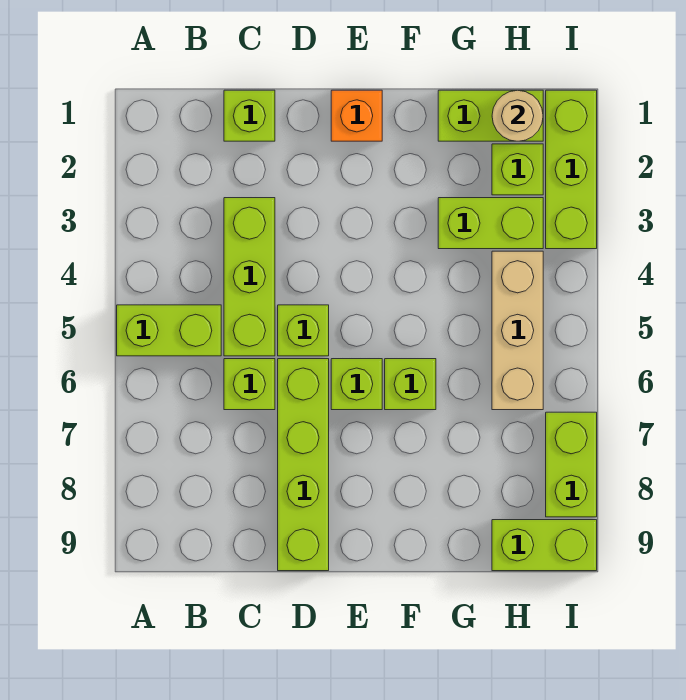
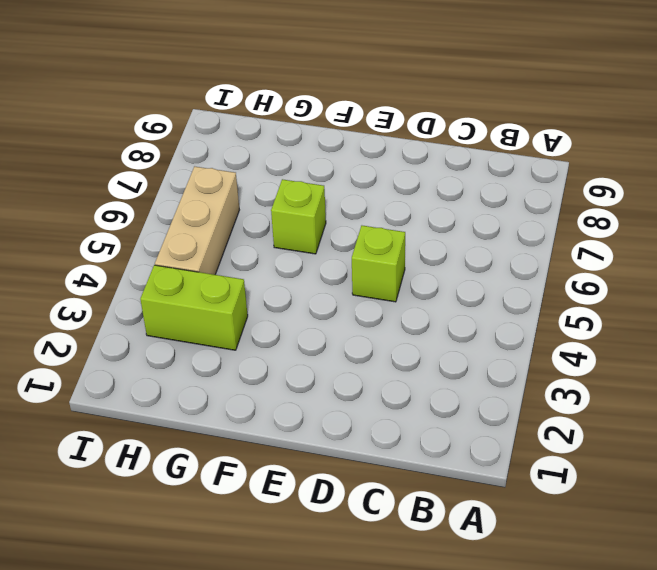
none -> lime brick A5:B5 level 1
none -> lime brick C1 level 1
none -> lime brick C3:C5 level 1

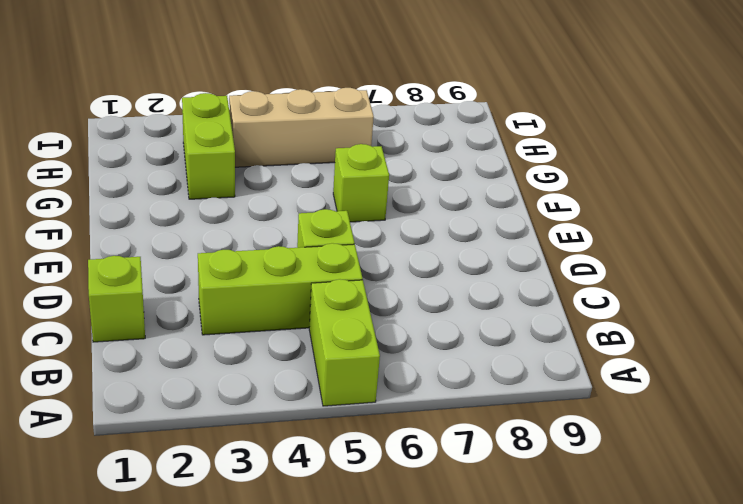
none -> lime brick C6 level 1
none -> lime brick D6:D9 level 1
none -> orange brick E1 level 1

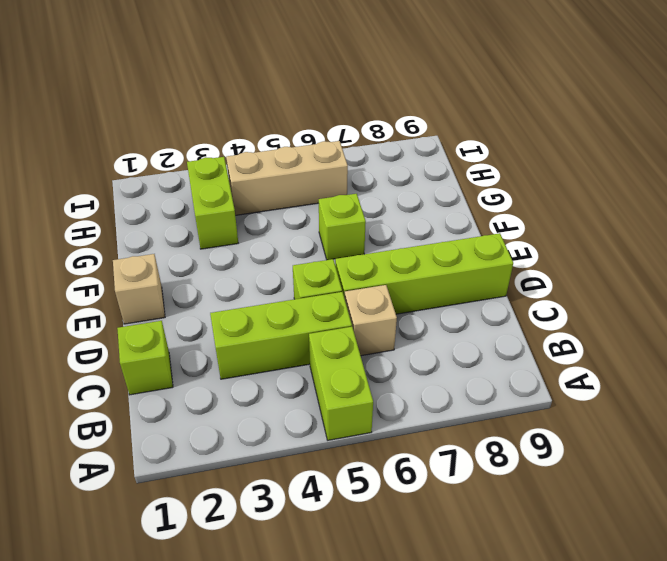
tan brick C6 level 1 -> lime brick C6 level 1
tan brick E1 level 1 -> orange brick E1 level 1
none -> lime brick E6 level 1
none -> lime brick G1:H1 level 1
none -> lime brick H2 level 1

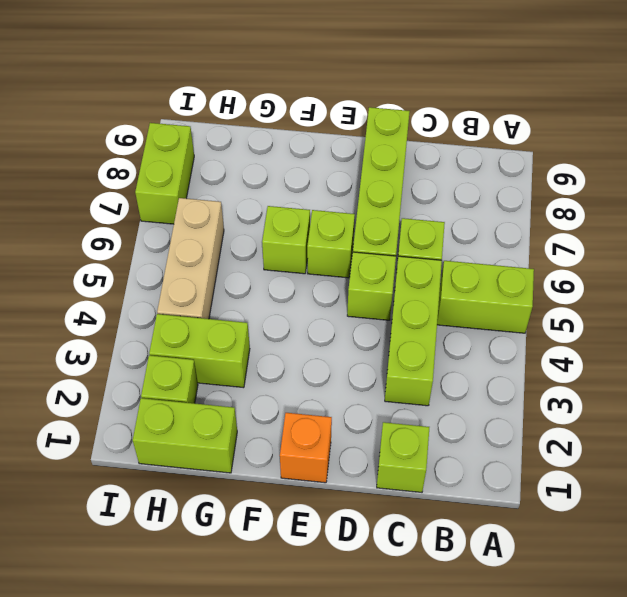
none -> lime brick H9:I9 level 1
none -> lime brick I1:I3 level 1
none -> tan round brick H1 level 2

